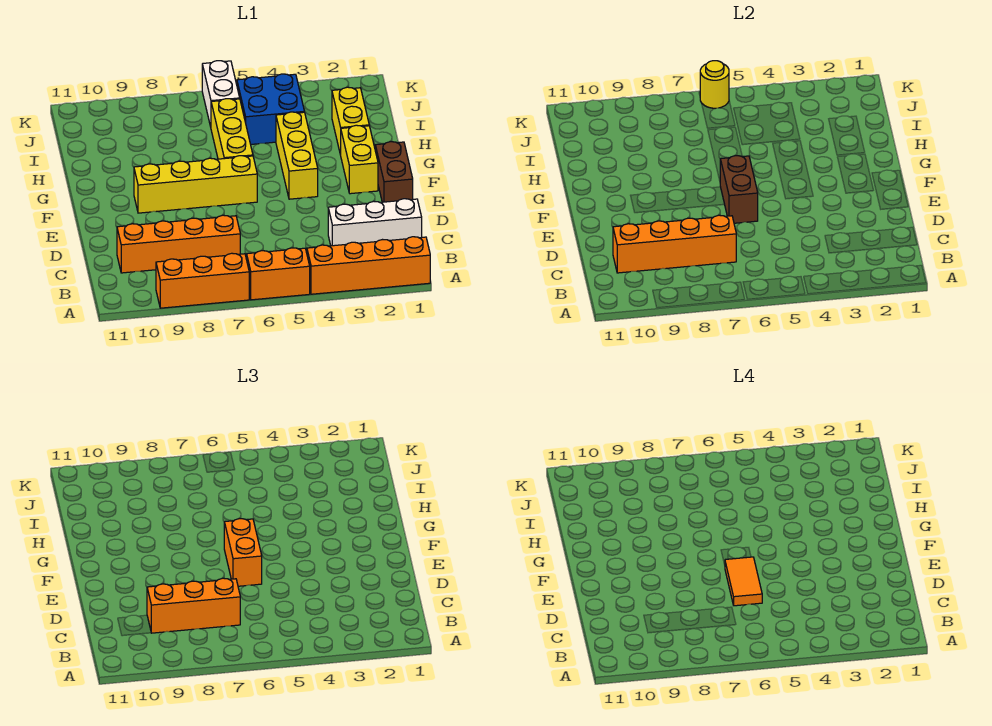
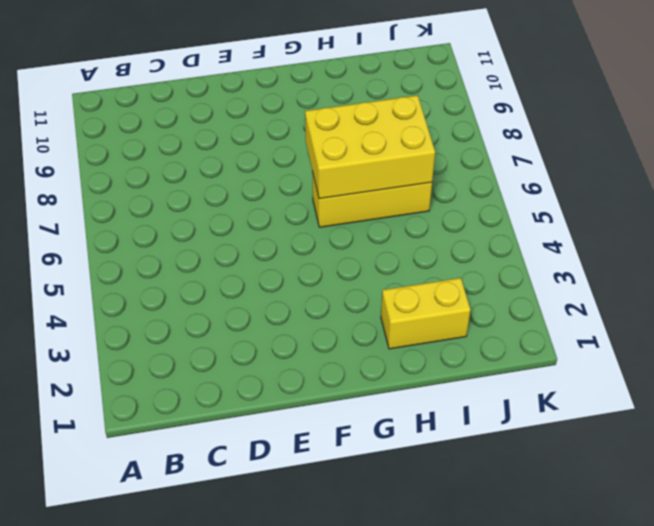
yellow brick G6:I7 level 2 -> none
none -> orange brick A1:A4 level 1
none -> orange brick A5:A6 level 1
none -> orange brick A7:A9 level 1

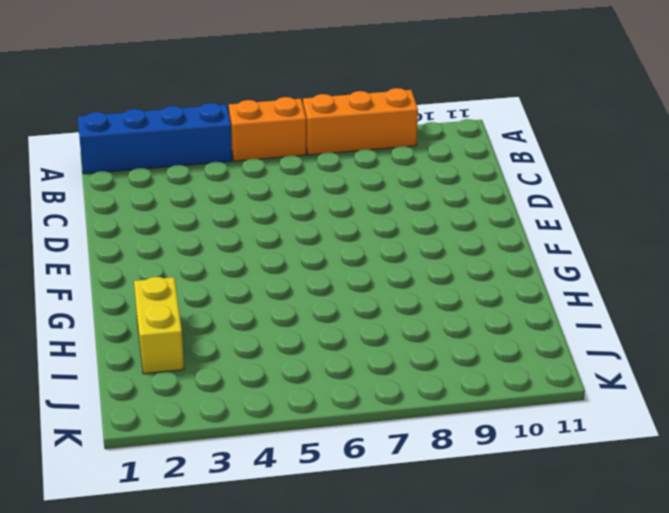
blue brick A1:A4 level 1 -> orange brick A1:A4 level 1
none -> white brick C1:C3 level 1
none -> orange brick C7:C10 level 1
none -> brown brick E1:F1 level 1

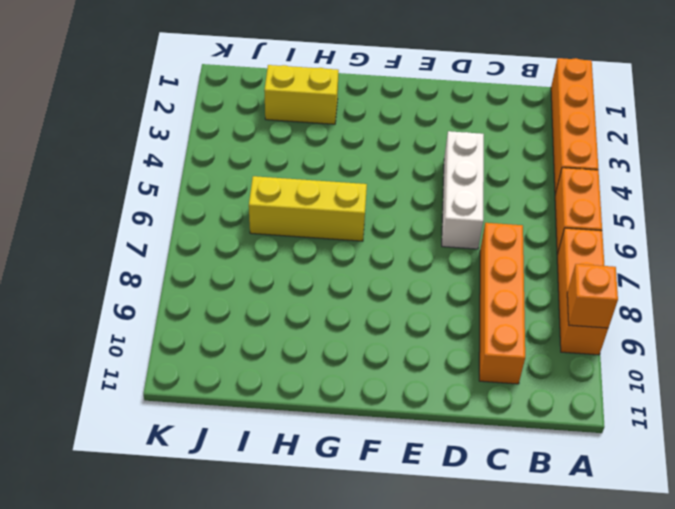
orange brick A9 level 2 -> none
white brick D4:D6 level 1 -> white brick C1:C3 level 1
none -> brown brick E1:F1 level 1
none -> yellow brick F2:G2 level 1
none -> yellow brick F4:H4 level 1

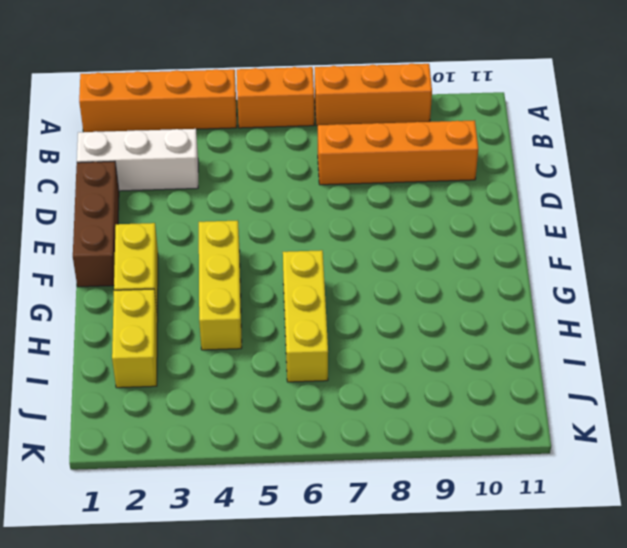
brown brick D1:F1 level 1 -> brown brick E1:F1 level 1
none -> yellow brick F6:F9 level 1
none -> blue brick I4:J5 level 1
none -> white brick J6:K6 level 1

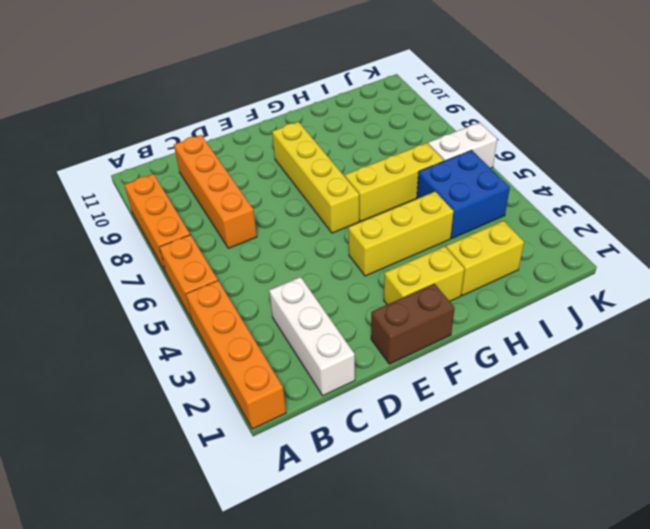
none -> orange brick C7:C10 level 2
none -> brown brick E6:F6 level 2
none -> yellow round brick K6 level 2

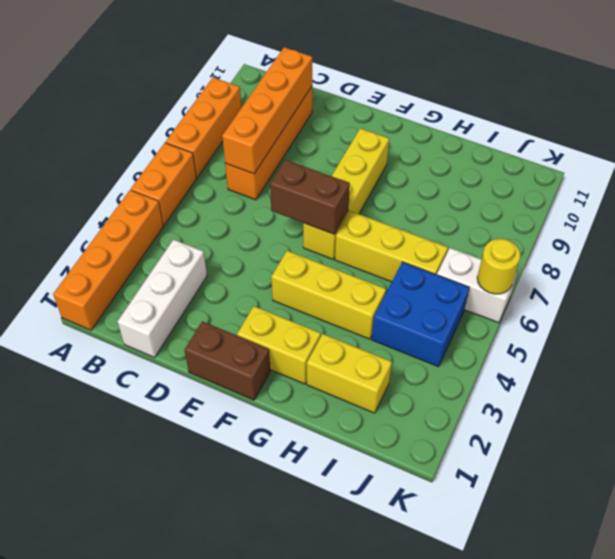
none -> orange brick C7:C9 level 3
none -> orange brick E6:F6 level 3
none -> orange tile D6:E6 level 4

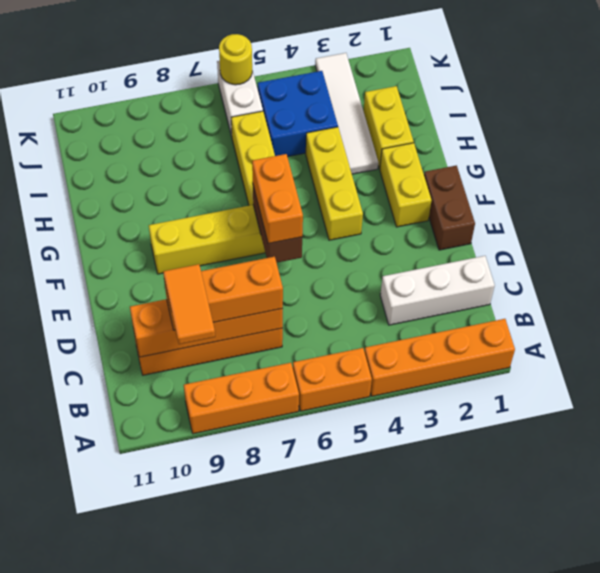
orange tile B9:C9 level 4 -> orange tile D6:E6 level 4
white tile H3:K3 level 1 -> none

